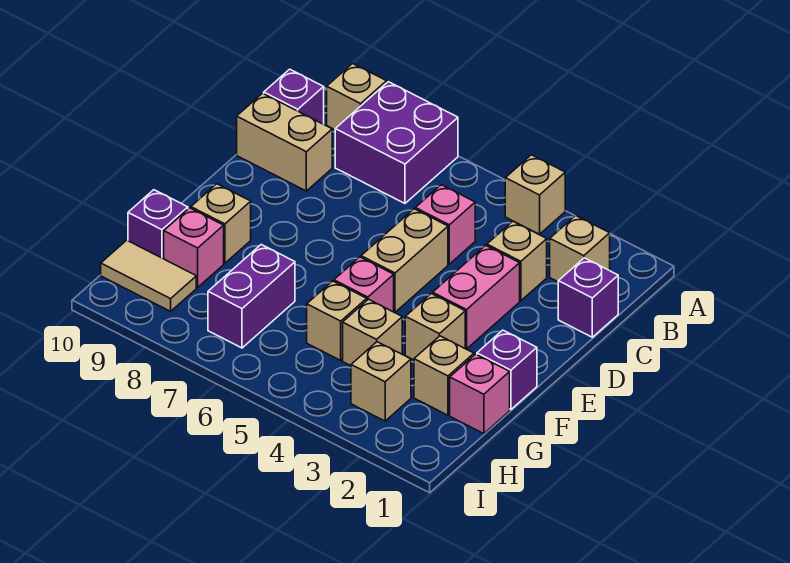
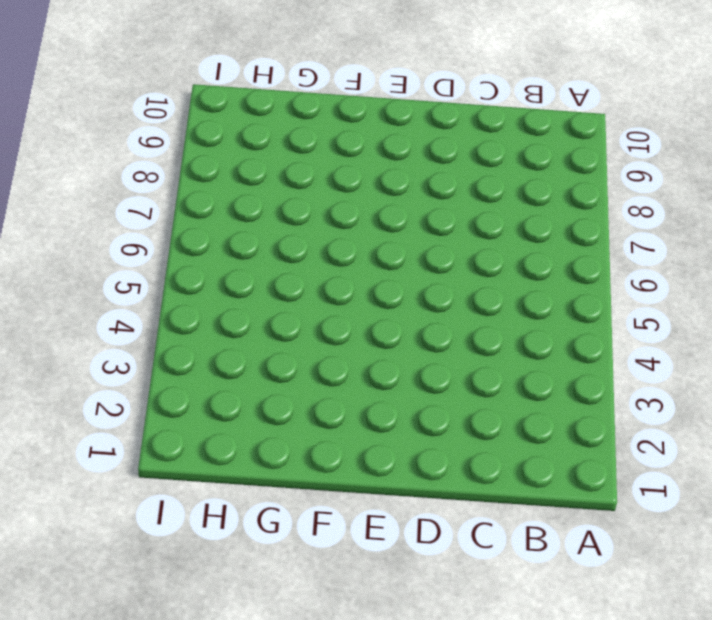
none -> tan brick A4 level 1
none -> purple brick A7:B8 level 1
none -> tan brick A9 level 1

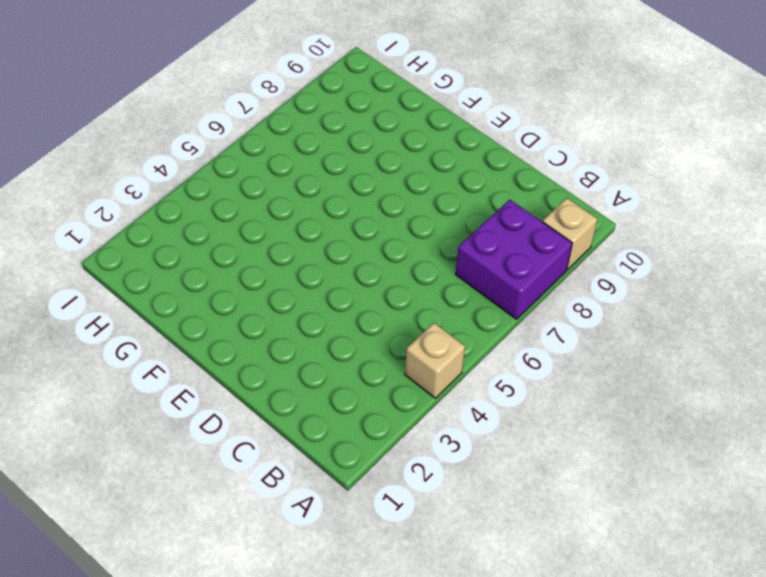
none -> tan brick B2 level 1
none -> purple brick B10 level 1
none -> purple brick C1 level 1

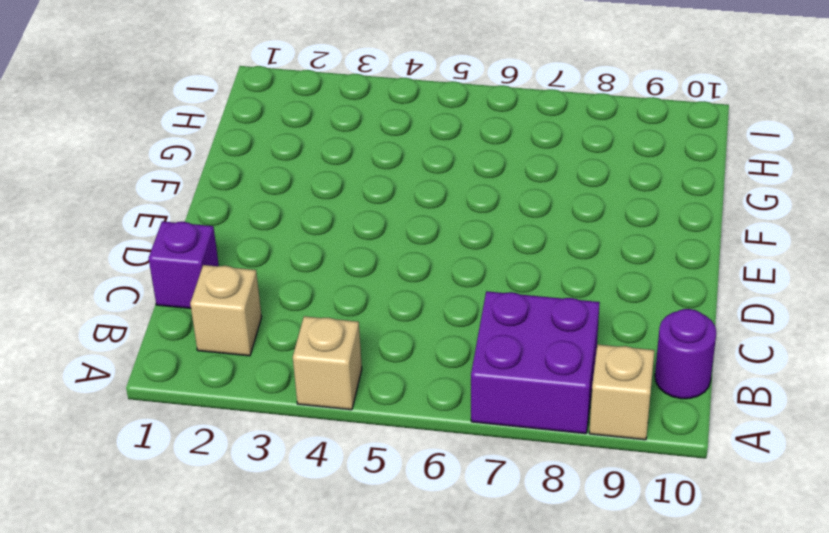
purple round brick B10 level 1 -> purple brick B10 level 1
none -> tan brick C3 level 1
none -> pink brick C5 level 1
none -> tan brick C9:C10 level 1

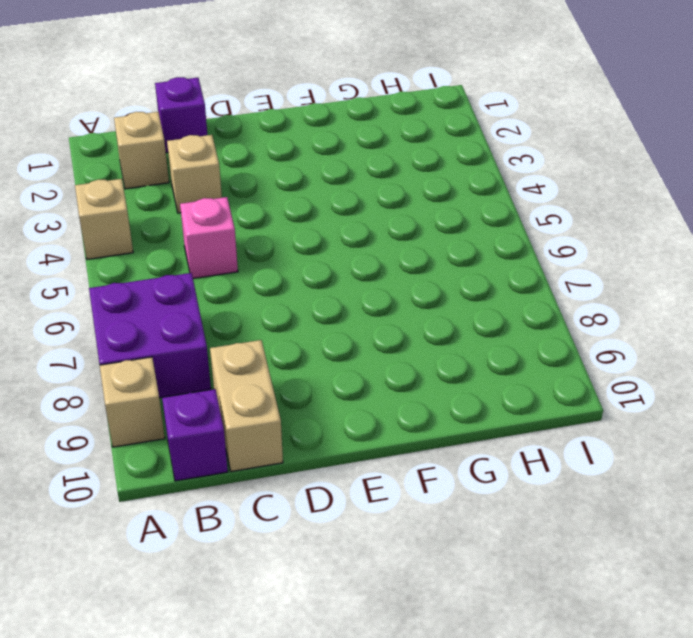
none -> pink brick D3:E3 level 1
none -> tan brick D5:E5 level 1
none -> purple brick F1 level 1

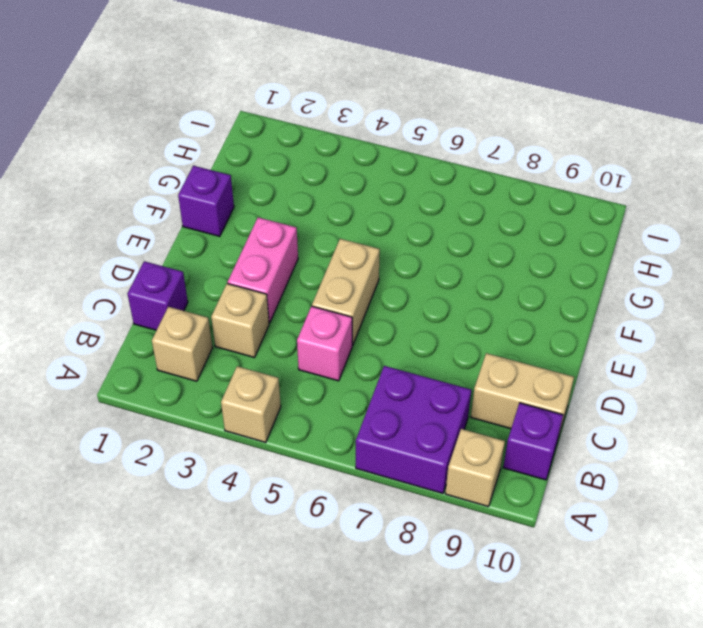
none -> tan brick F3 level 1
none -> pink brick F5 level 1
none -> tan brick F9 level 1

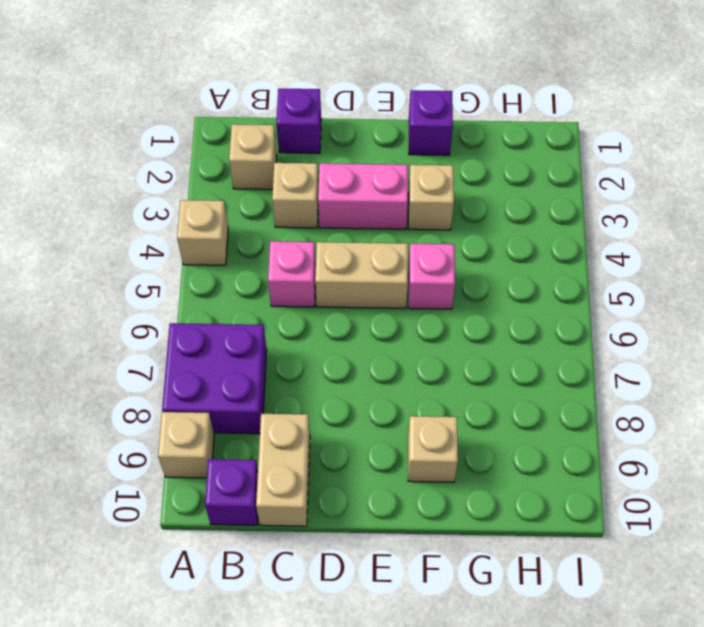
none -> pink brick G1 level 1
none -> tan brick G2 level 1
none -> tan brick G4 level 1

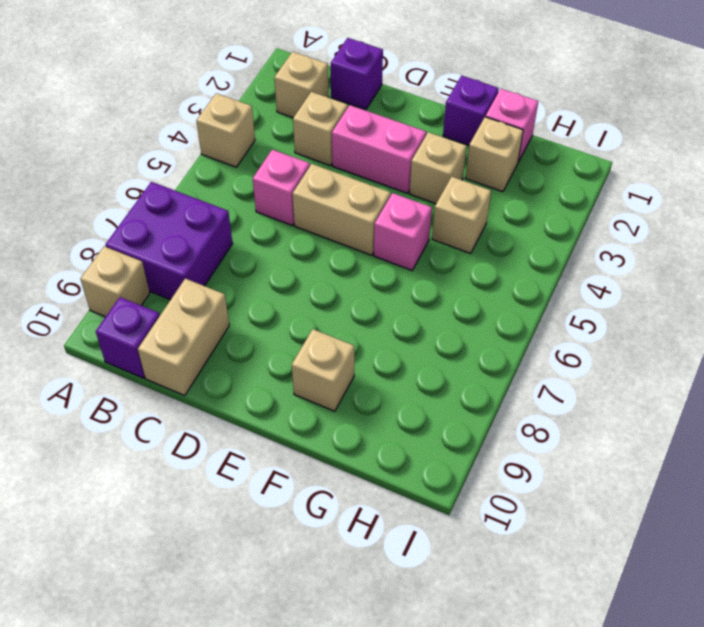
none -> tan brick G5 level 1
none -> purple brick G7:H7 level 1
none -> pink brick G9 level 1

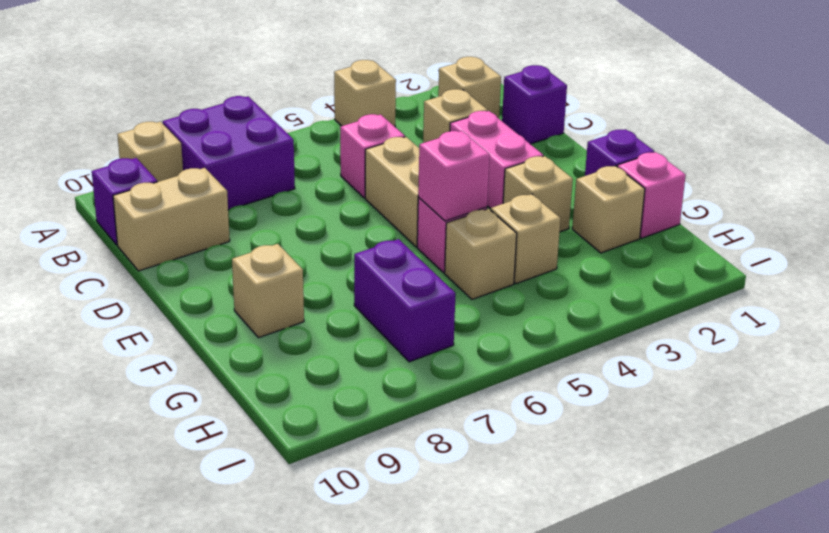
pink brick F5 level 2 -> pink brick G9 level 1
none -> purple brick G10 level 1
none -> tan brick H3 level 1
none -> tan tile H9:H10 level 1

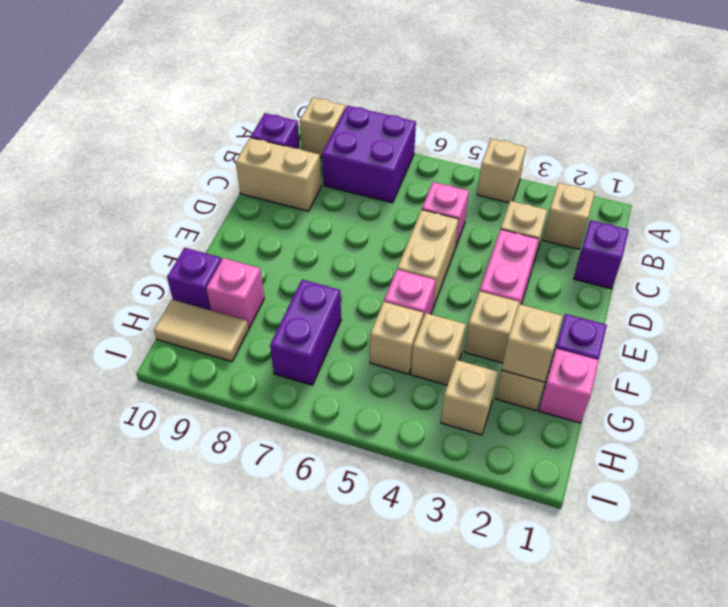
tan brick G2 level 2 -> tan brick F9 level 1

